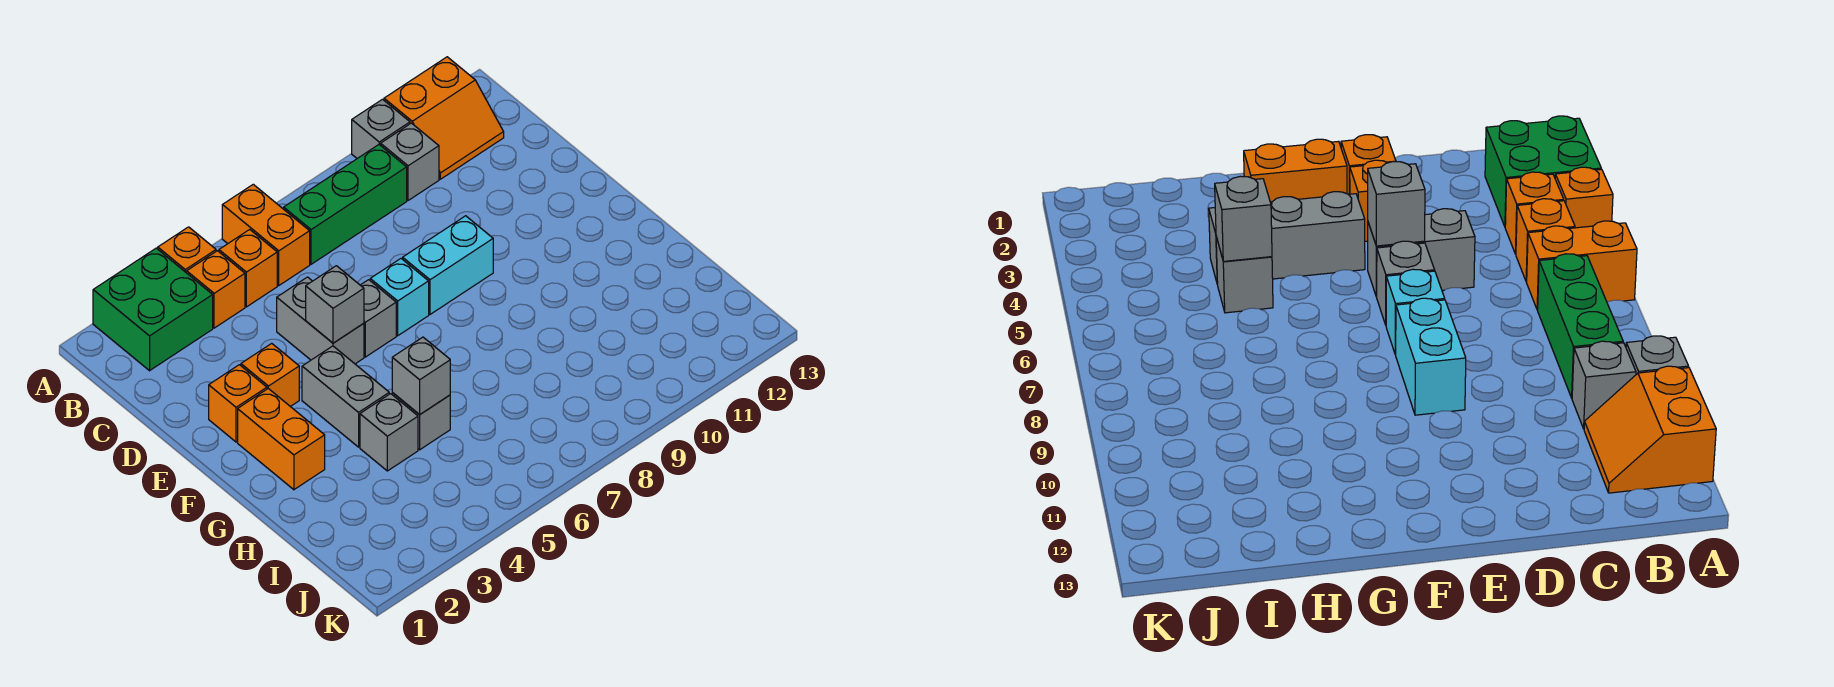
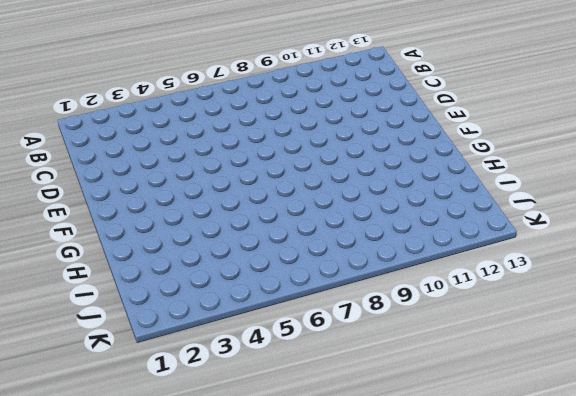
none -> green brick A2:B3 level 1
none -> orange brick A4 level 1
none -> orange brick A6:B6 level 1

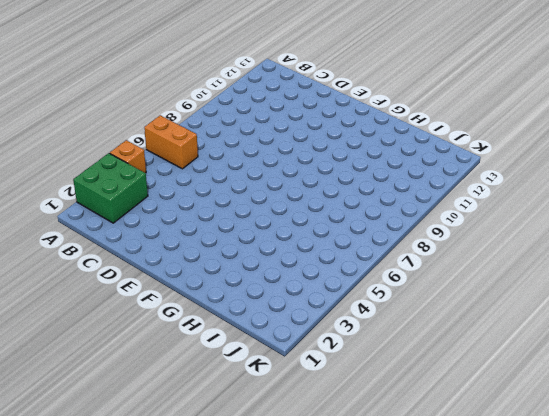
none -> grey brick A10 level 1
none -> orange slope A11:B12 level 1 top A
none -> orange brick B4 level 1

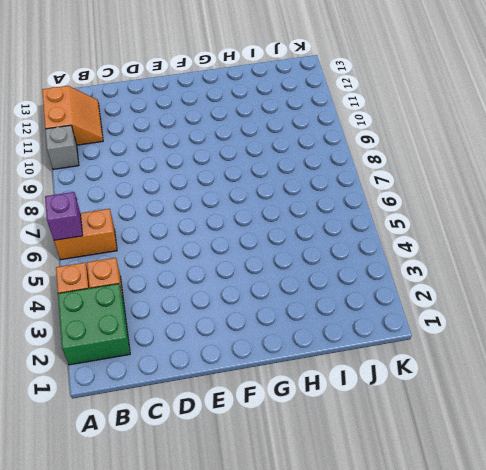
purple brick A6 level 2 -> none
none -> orange brick B5 level 1
none -> green brick B7:B9 level 1
none -> grey brick B10 level 1

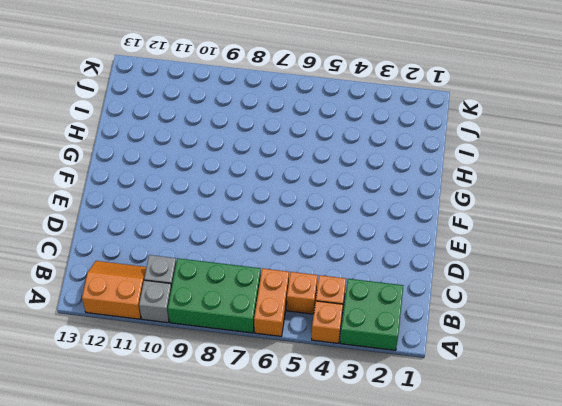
green brick A7:B9 level 1 -> green brick B7:B9 level 1
none -> grey brick D5:E5 level 1
none -> orange brick E2 level 1
none -> orange brick E3 level 1

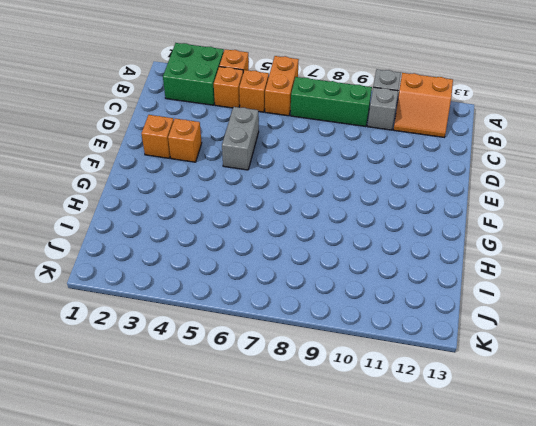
none -> grey brick E6 level 1
none -> cyan brick E7 level 1
none -> cyan brick E8:E9 level 1

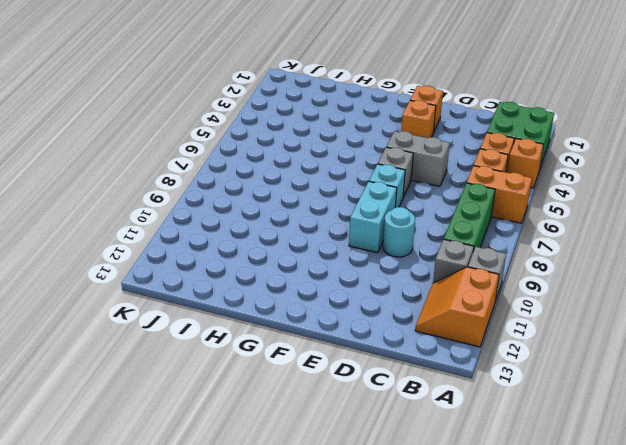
cyan round brick D9 level 1 -> none
none -> orange brick F2:G2 level 1
none -> grey brick F4:G4 level 1
none -> grey brick H4 level 1

